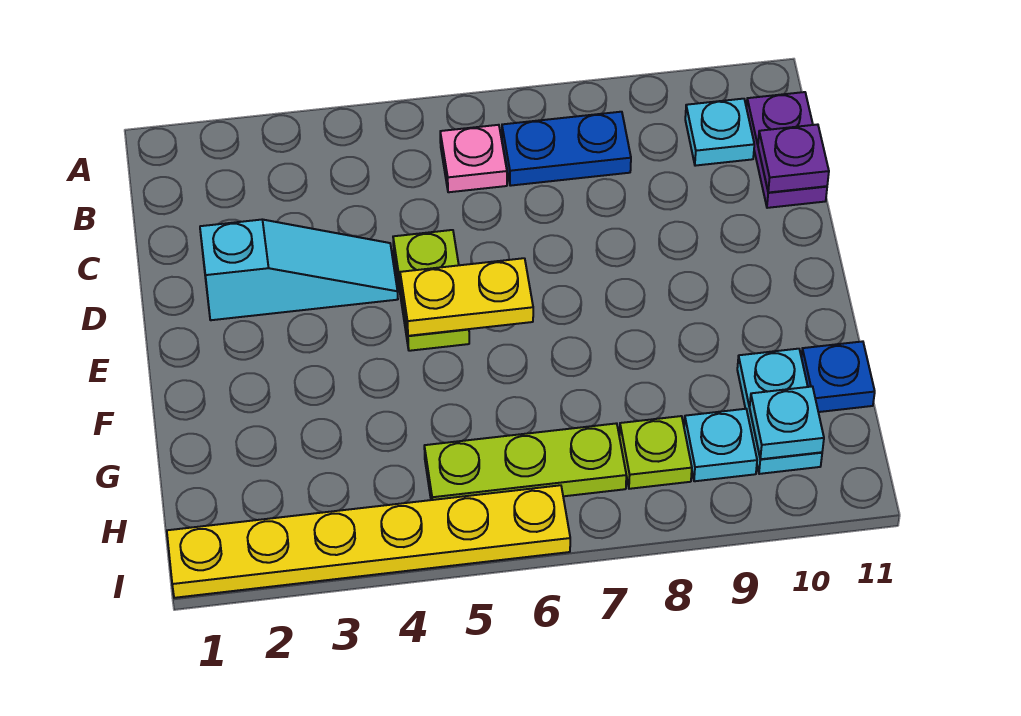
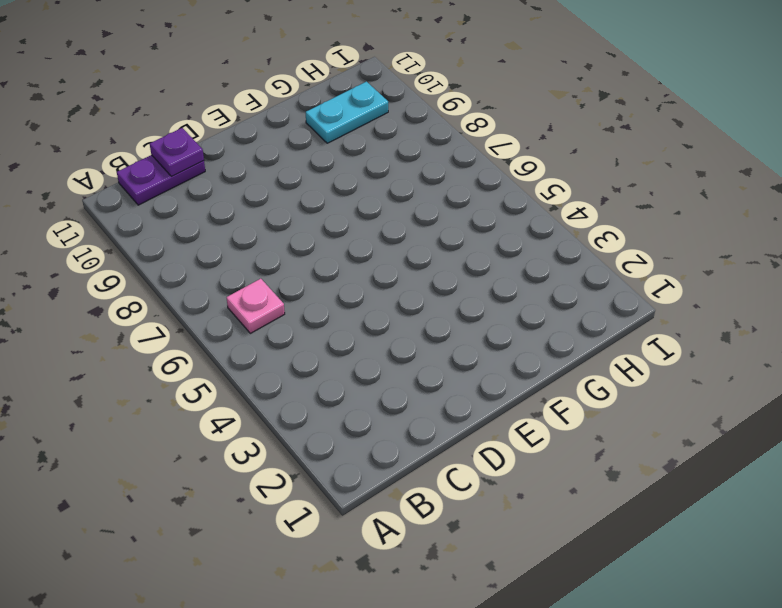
none -> blue plate B7:B8 level 1
none -> cyan plate B10 level 1
none -> cyan slope D2:D4 level 1 top 2

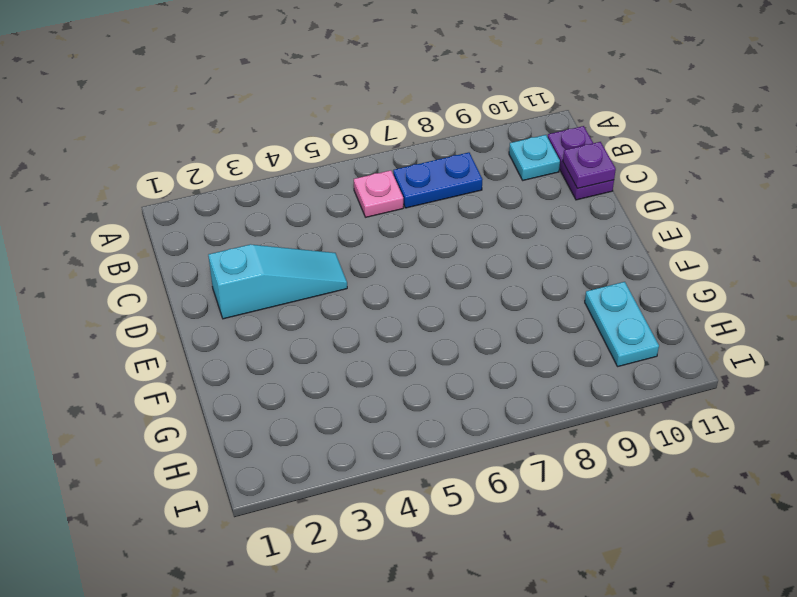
none -> lime plate D5:E5 level 1
none -> blue plate G11 level 1
none -> lime plate H5:H7 level 1

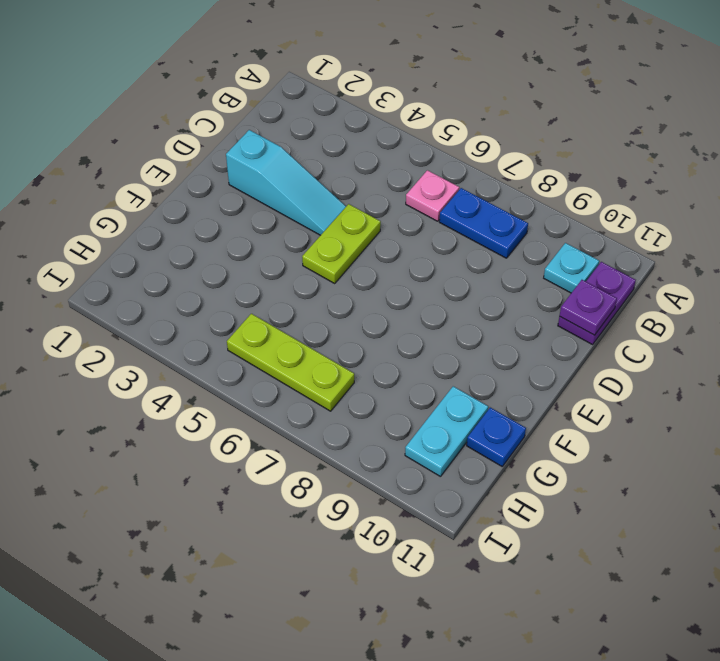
none -> lime plate H8 level 1
none -> cyan plate H9 level 1
none -> yellow plate I1:I6 level 1

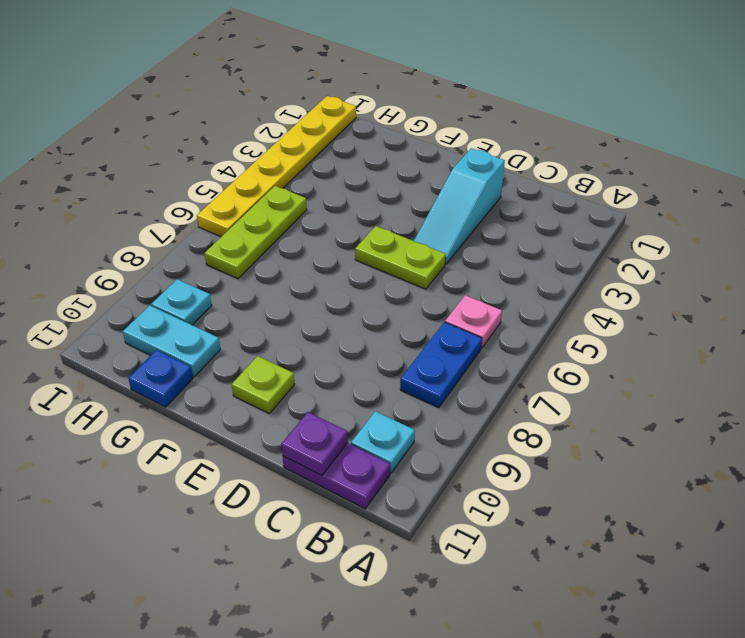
lime plate E10 level 1 -> lime plate H8 level 1
none -> yellow plate E5:E6 level 2
none -> cyan plate H10 level 2

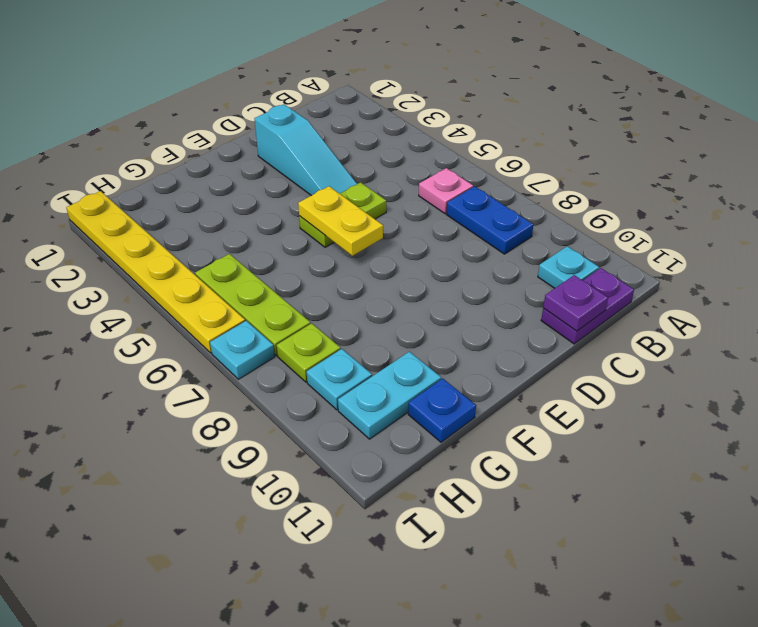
cyan plate I7 level 1 -> cyan plate H10 level 2

